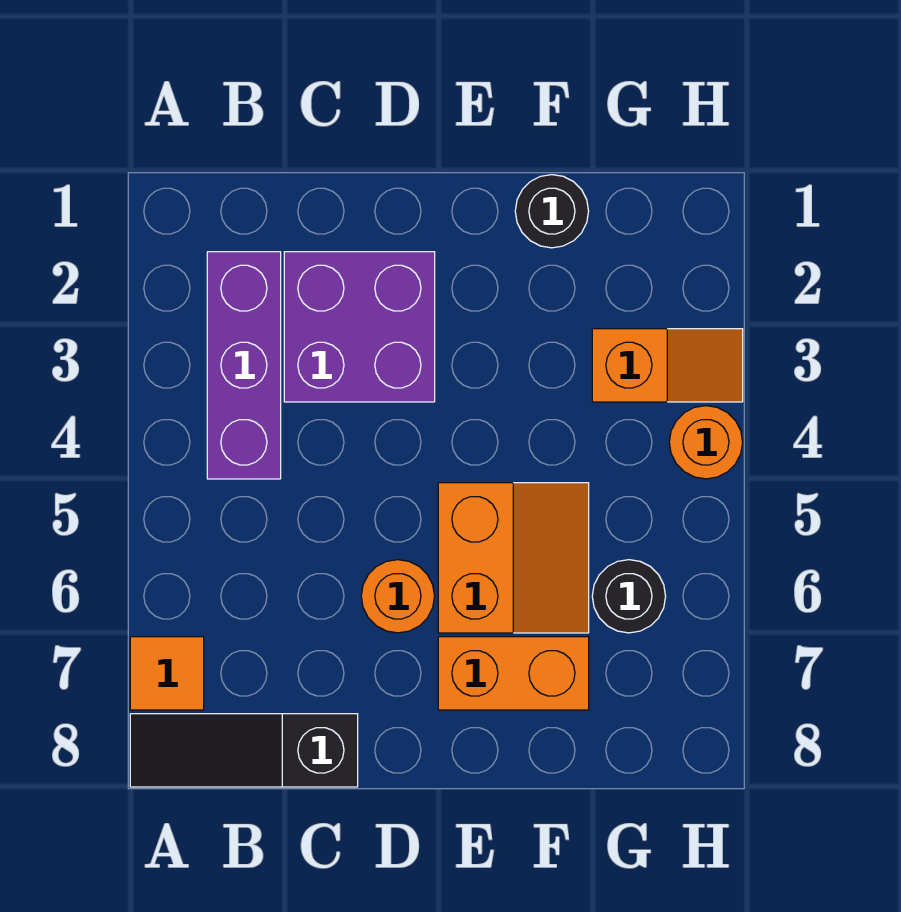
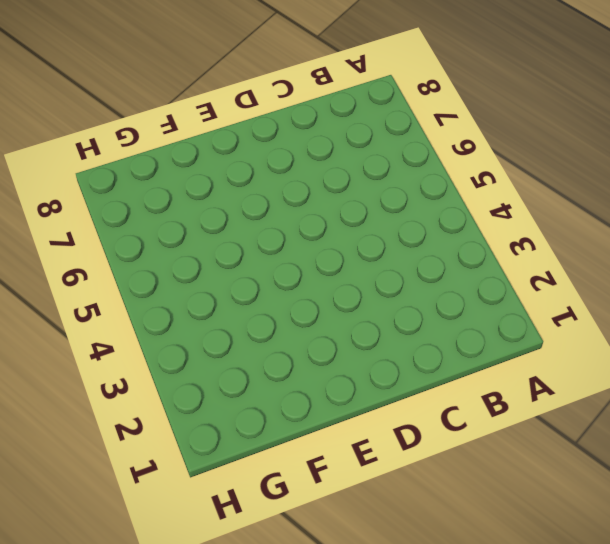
none -> orange tile A7 level 1
none -> black slope A8:C8 level 1 top C

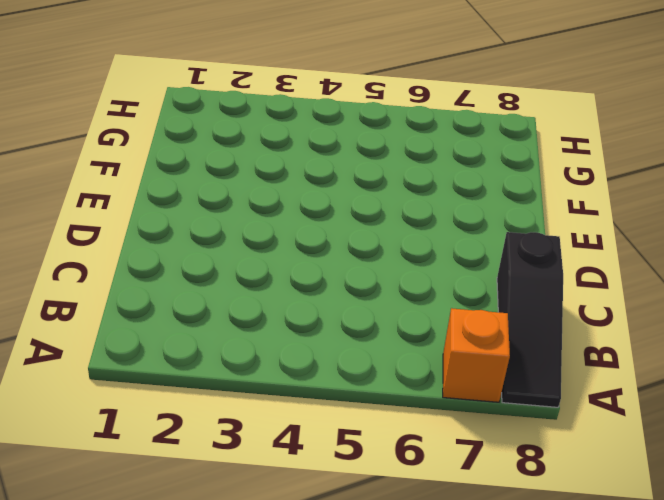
orange brick A7 level 1 -> orange tile A7 level 1
none -> purple brick B2:B4 level 1
none -> purple brick C2:D3 level 1

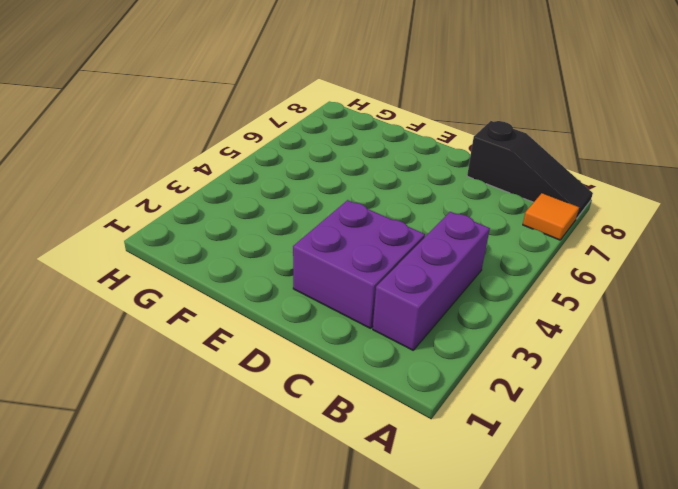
none -> orange round brick D6 level 1
none -> orange slope E5:F6 level 1 top E

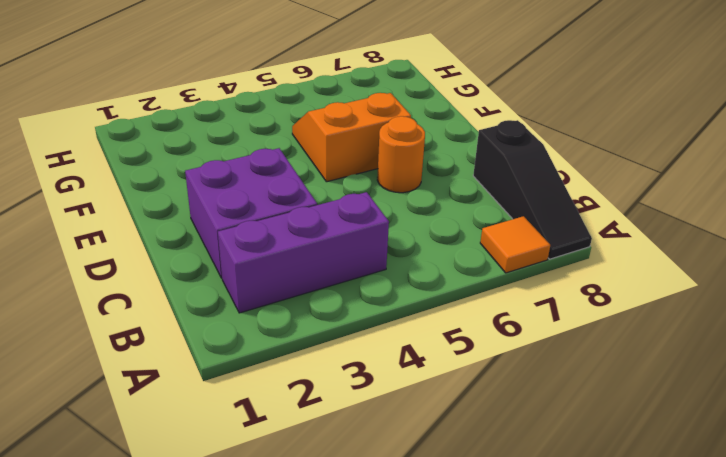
none -> orange brick E7:F7 level 1
none -> black round brick F1 level 1

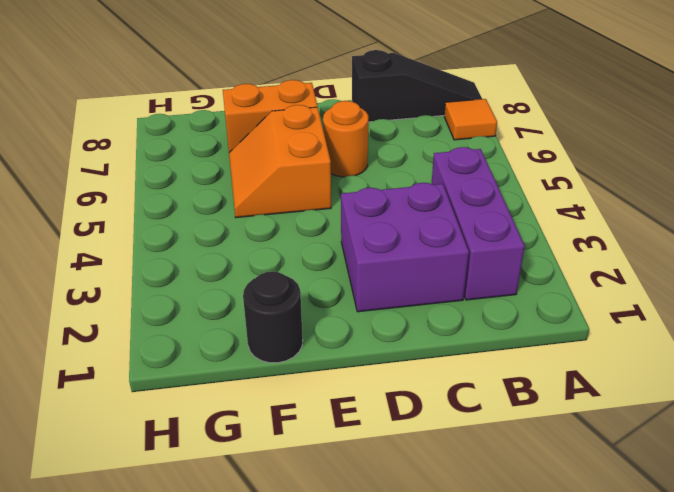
none -> orange slope G3:H3 level 1 top G
none -> black round brick G6 level 1

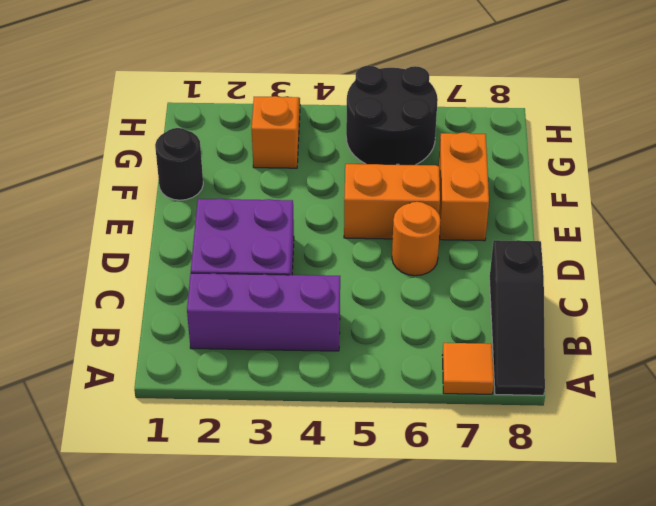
black round brick G5:H6 level 1 -> black round brick G6 level 1
none -> orange round brick H4 level 1

